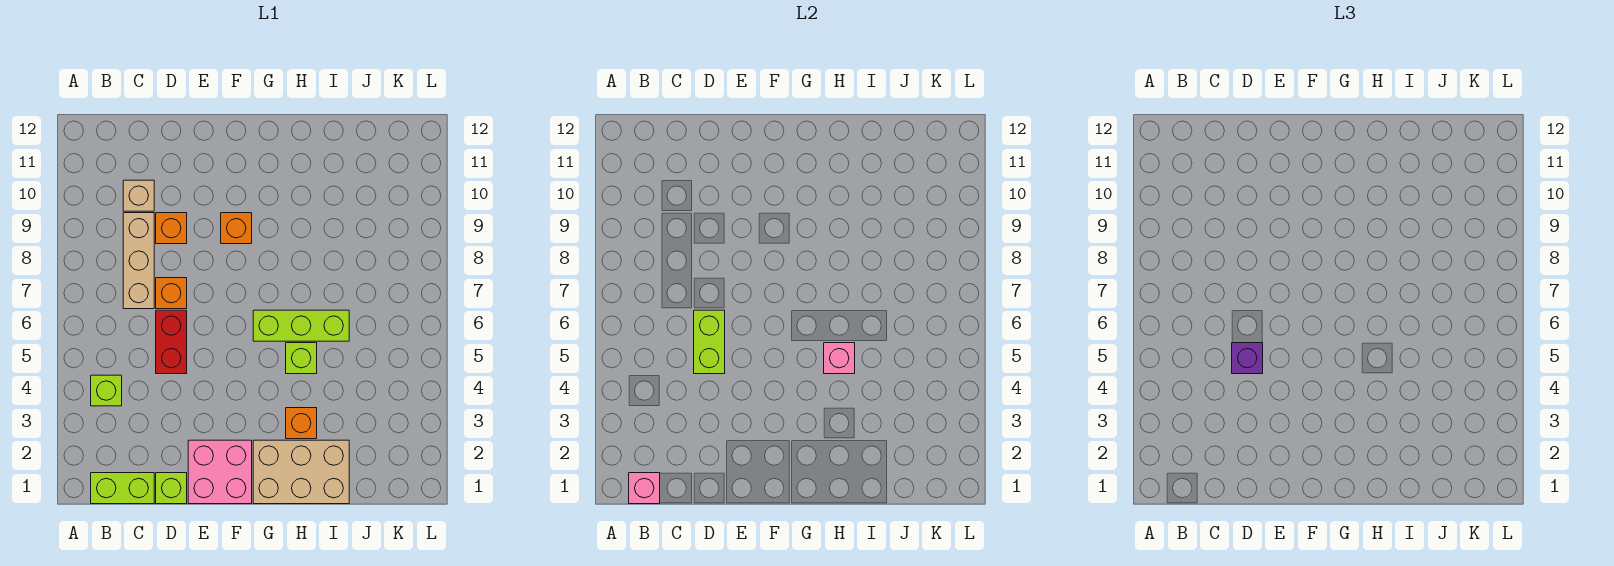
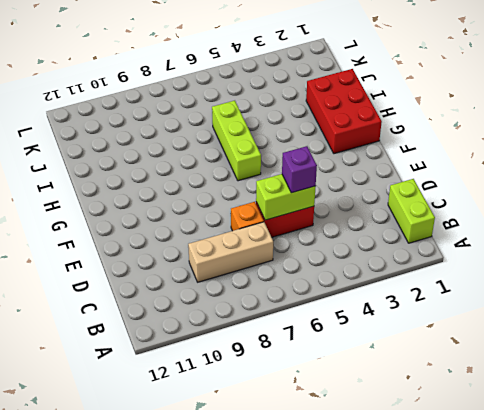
red brick G1:I2 level 1 -> tan brick G1:I2 level 1
none -> lime brick B4 level 1
none -> tan brick C10 level 1
none -> lime brick D1 level 1

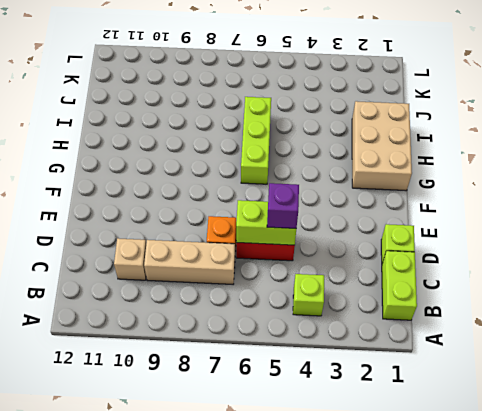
none -> orange brick D9 level 1
none -> pink brick E1:F2 level 1
none -> orange brick F9 level 1

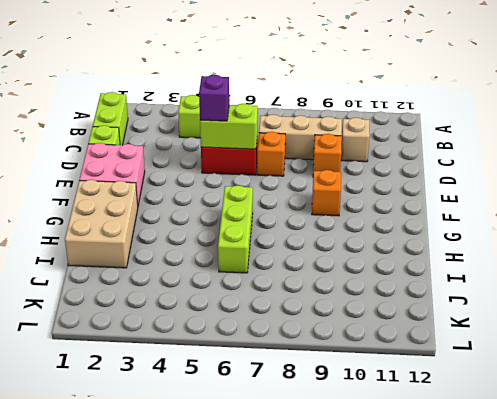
none -> orange brick H3 level 1
none -> lime brick H5 level 1
none -> pink brick B1 level 2

